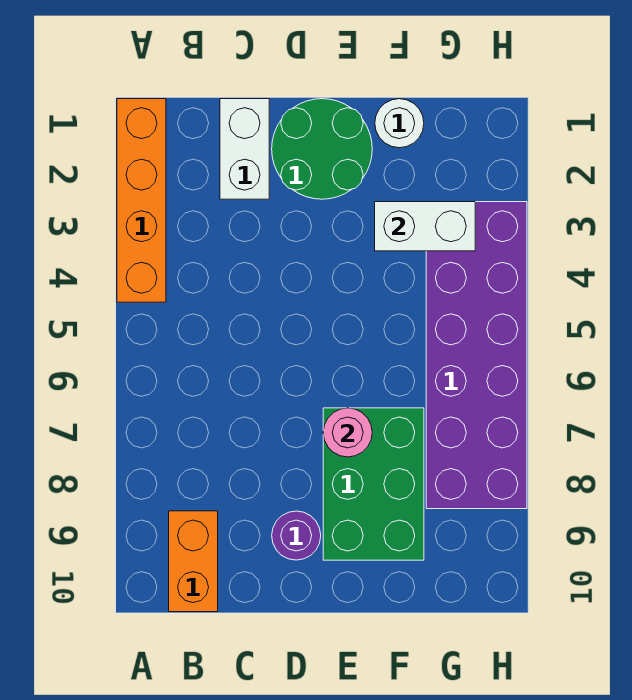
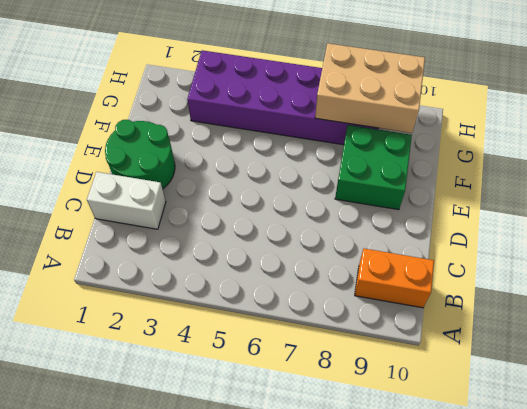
green brick E8:F9 level 1 -> green brick E7:F9 level 1
tan brick G7:H9 level 2 -> none
none -> orange brick A1:A4 level 1
none -> purple round brick D9 level 1

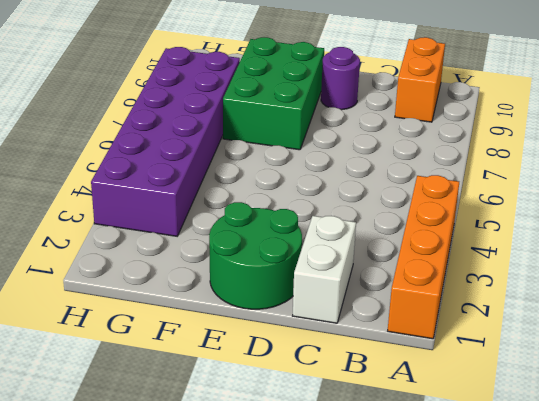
none -> white round brick F1 level 1
none -> pink round brick E7 level 2

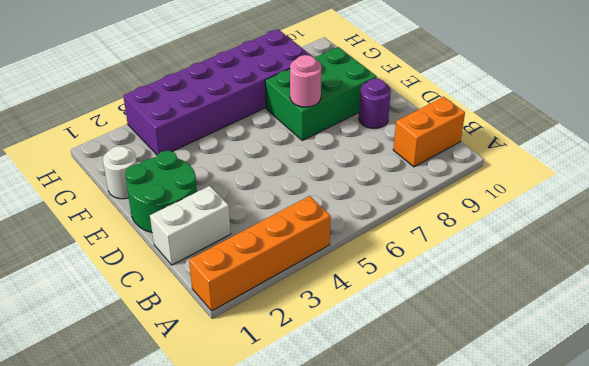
none -> white brick F3:G3 level 2

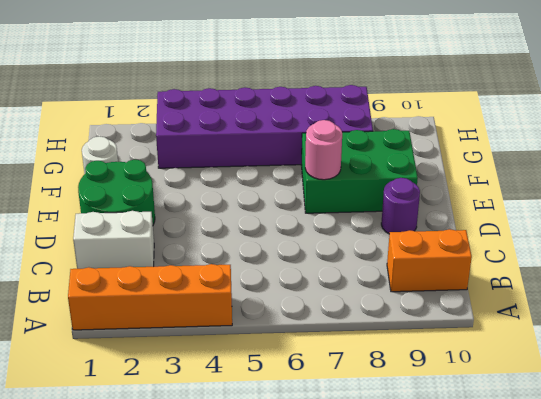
none -> white brick F3:G3 level 2

